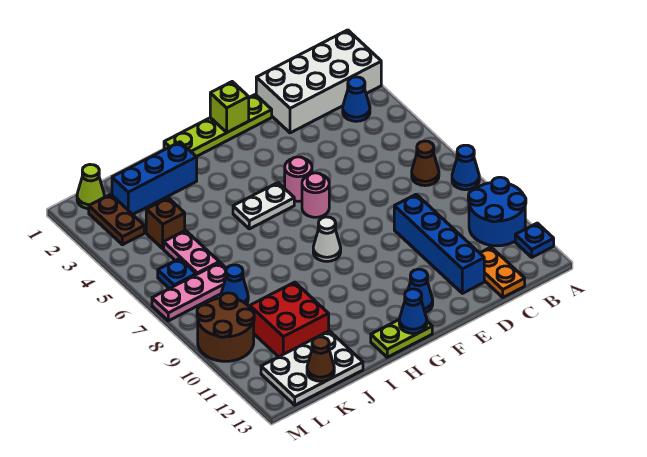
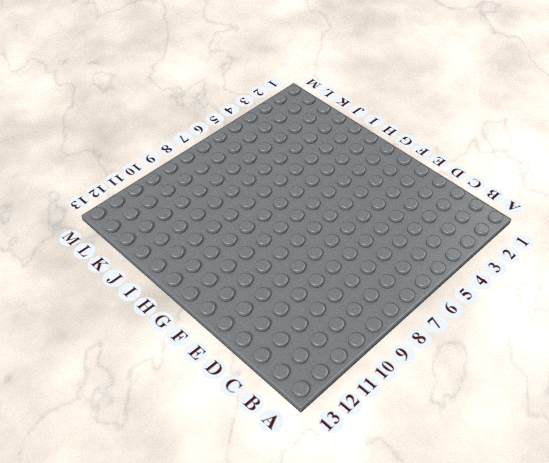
none -> white brick A1:D2 level 1
none -> blue cone A8 level 1
none -> blue round brick A10:B11 level 1

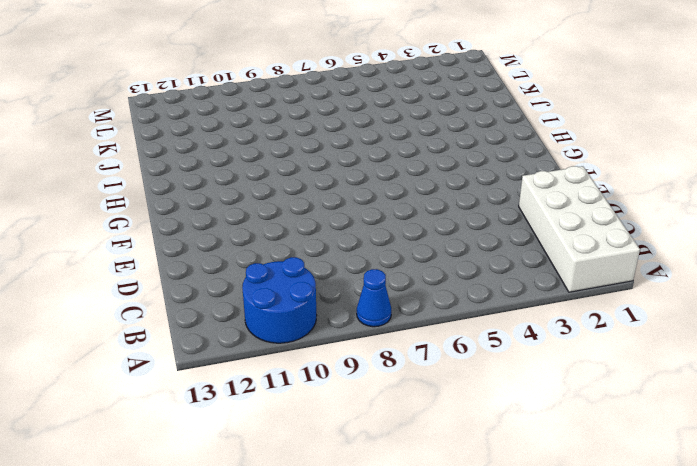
none -> blue plate A12 level 1
none -> blue cone B3 level 1
none -> brown cone B7 level 1

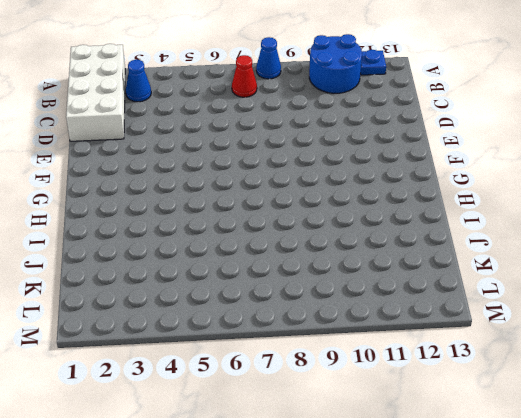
red cone B7 level 1 -> brown cone B7 level 1
none -> orange plate C12:C13 level 1
none -> blue brick D9:D12 level 1
none -> lime plate E1:H1 level 1

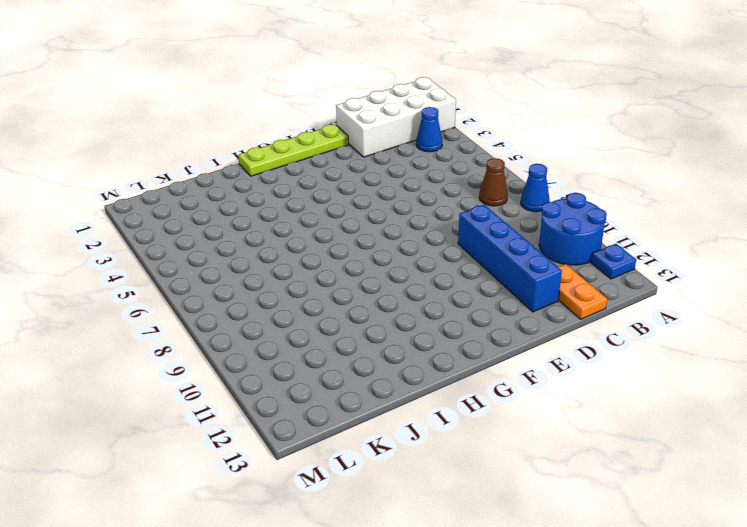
none -> pink round brick F5 level 1
none -> pink round brick F6 level 1
none -> blue cone F12 level 1

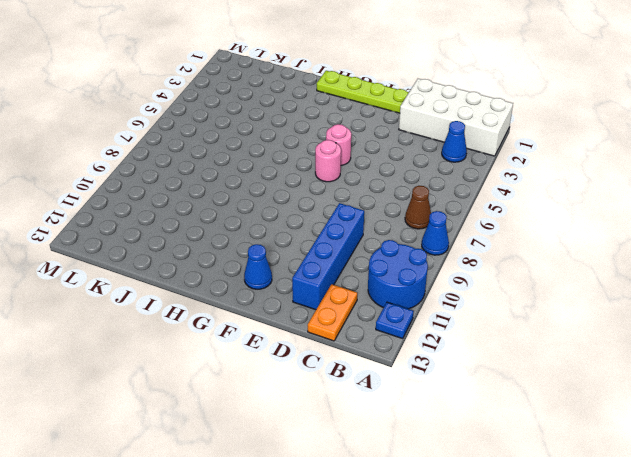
none -> white plate G5:H5 level 1
none -> white cone G8 level 1
none -> lime plate G13:H13 level 1

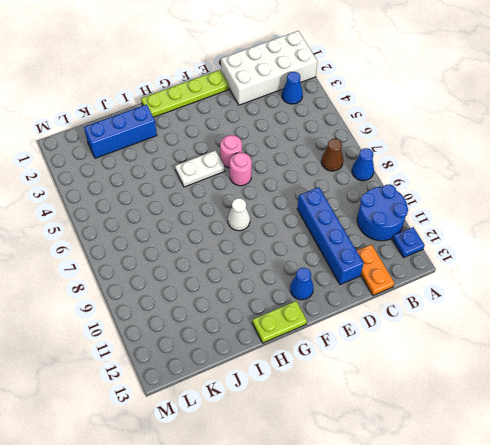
none -> red brick J10:K11 level 1
none -> white plate J12:L13 level 1
none -> brown brick K4 level 1

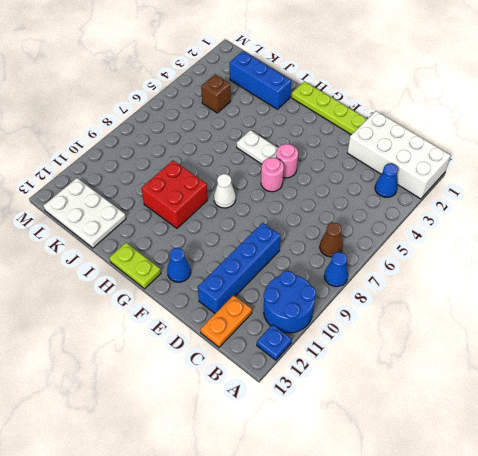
red brick H9:I10 level 1 -> red brick J10:K11 level 1
none -> pink plate K5:K6 level 1
none -> pink plate K7:M7 level 1
none -> blue cone K8 level 1

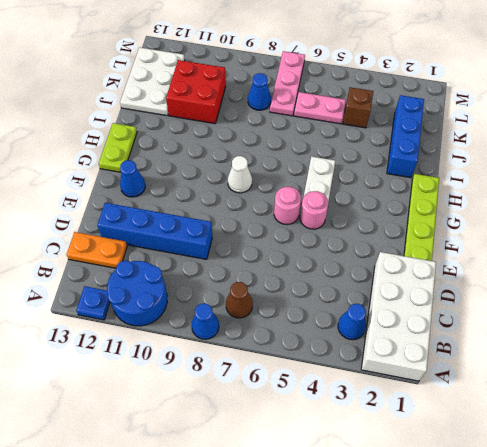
none -> lime cone L1 level 1
none -> brown plate L2:L3 level 1
none -> blue plate L6 level 1

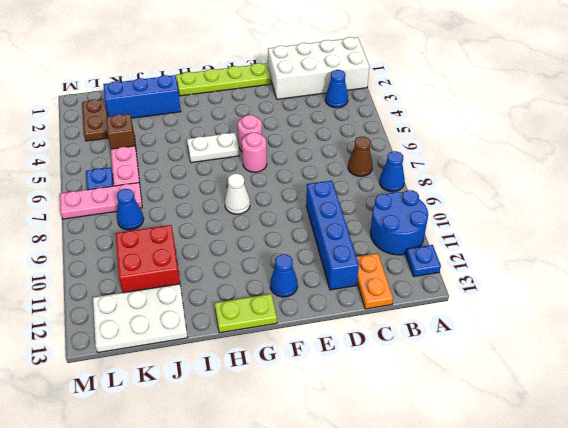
none -> lime cone L1 level 1
none -> brown round brick L9:M10 level 1
none -> lime brick F1 level 2

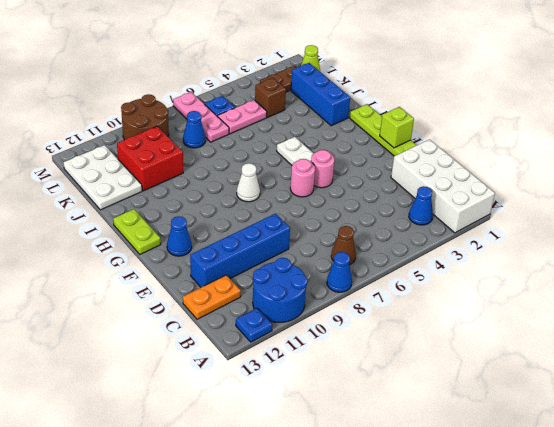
none -> blue cone G13 level 2
none -> brown cone K13 level 2

